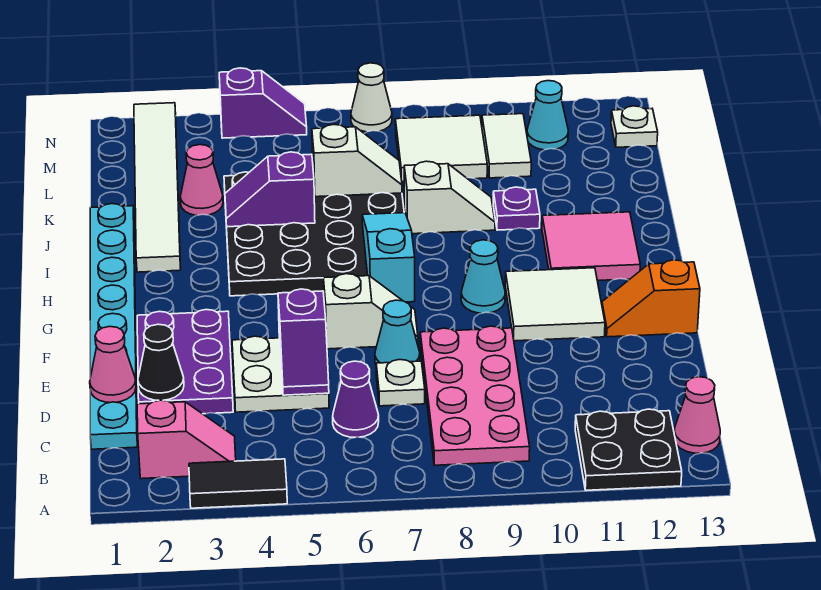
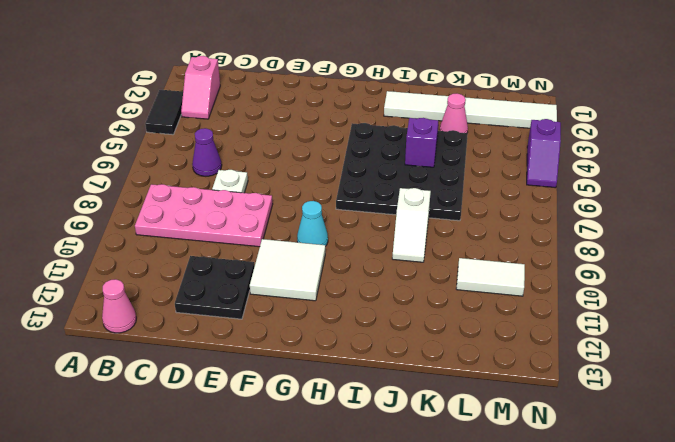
black plate D11:E12 level 1 -> black plate A11:B12 level 1
none -> cyan plate C1:J1 level 1
none -> purple plate D2:F3 level 1
none -> white plate D4:E5 level 1
none -> cyan cone E7 level 1

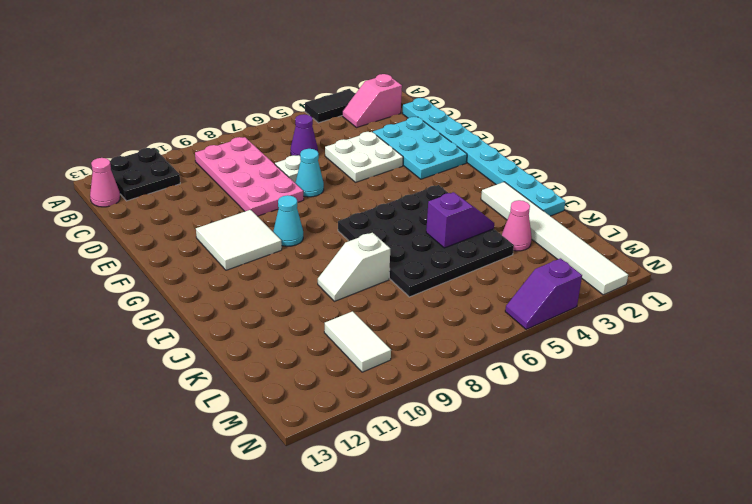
cyan plate D2:F3 level 1 -> purple plate D2:F3 level 1
none -> white slope F6:F7 level 1 top 6
none -> orange slope F12:F13 level 1 top 13
none -> pink tile H11:I12 level 1
none -> purple plate J10 level 1

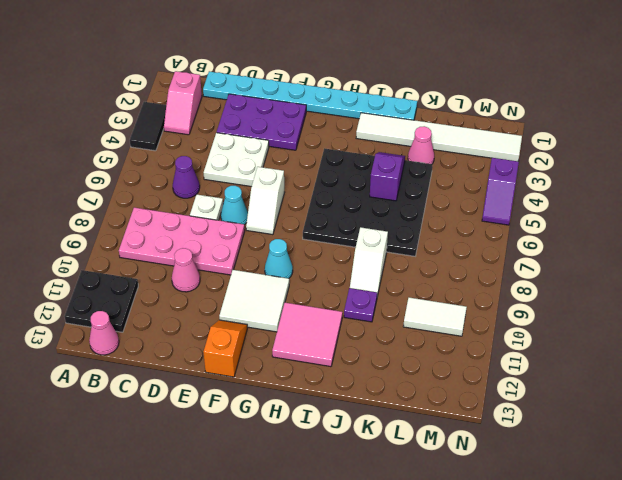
pink cone D10 level 1 -> pink cone D1 level 2
none -> white tile L8:M9 level 1
none -> cyan cone M11 level 1
none -> white plate M13 level 1
none -> white cone N7 level 1

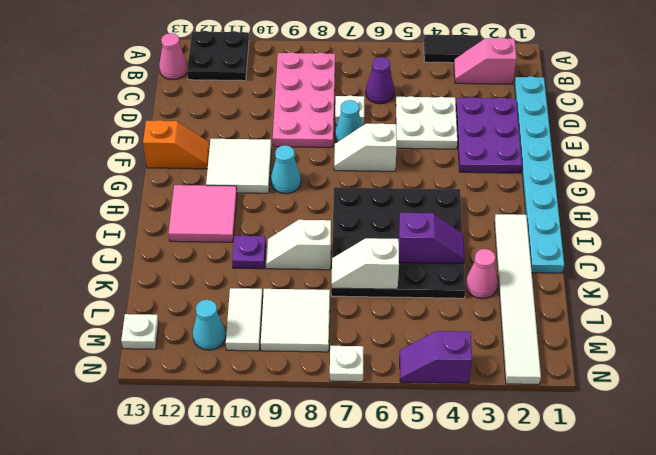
white plate N7 level 1 -> white cone N7 level 1
none -> pink cone D1 level 2
none -> black cone D2 level 2
none -> purple slope D5:E5 level 2 top E
none -> cyan slope G7:I7 level 2 top G

